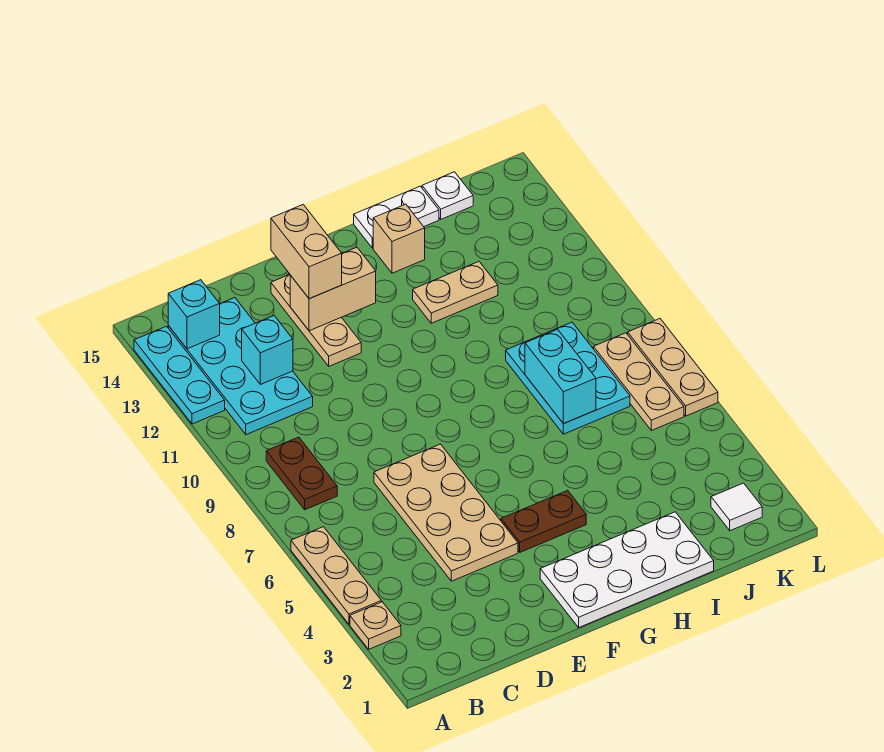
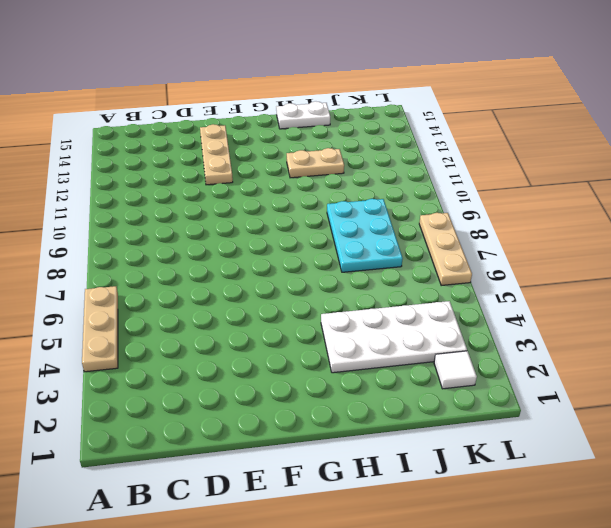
white plate H3:K4 level 1 -> white plate F1:I2 level 1
none -> tan plate A3 level 1
none -> cyan plate A12:A14 level 1
none -> brown plate B8:B9 level 1

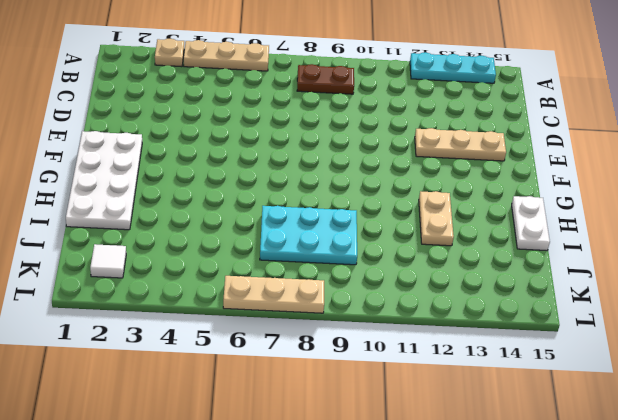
none -> cyan plate B11:C14 level 1
none -> tan plate D4:E7 level 1
none -> brown plate F4:G4 level 1

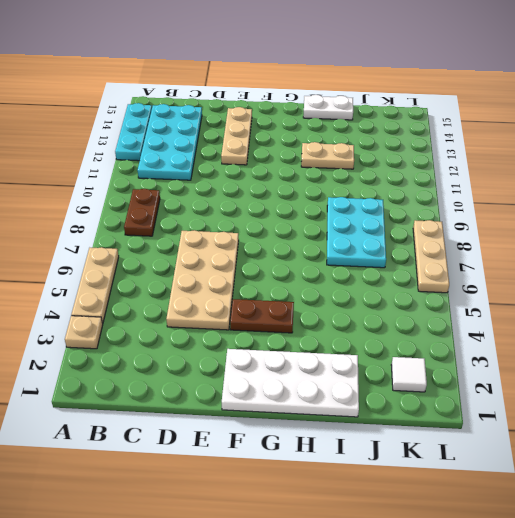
none -> tan brick H14 level 1
none -> white plate J15 level 1
none -> tan plate K6:K8 level 1

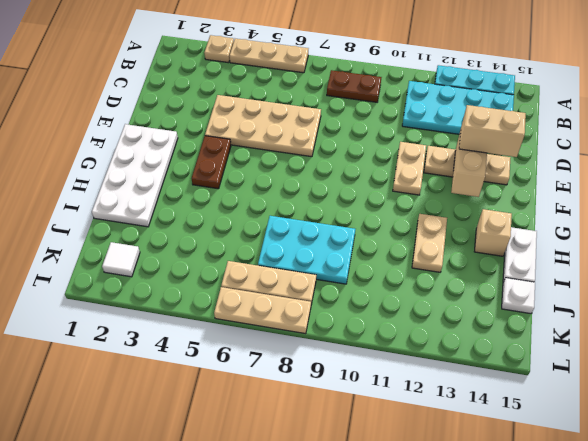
tan plate E11:F11 level 1 -> none
none -> cyan brick B14 level 2
none -> cyan brick C12 level 2
none -> cyan brick I7:I8 level 2

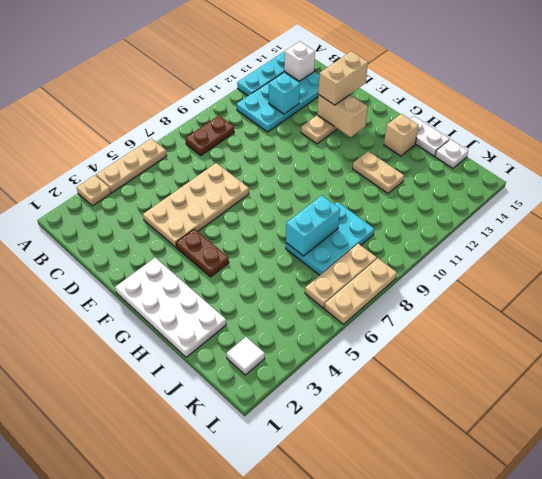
white brick B14 level 2 -> cyan brick B14 level 2

